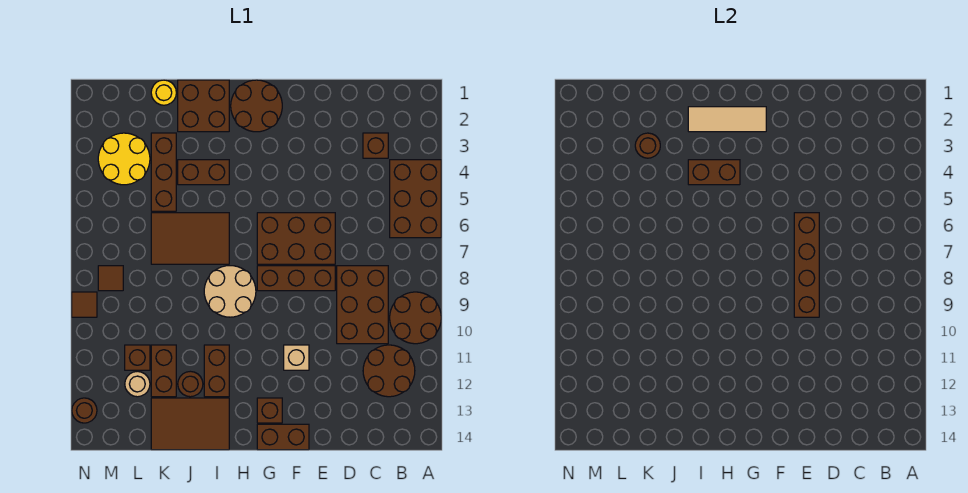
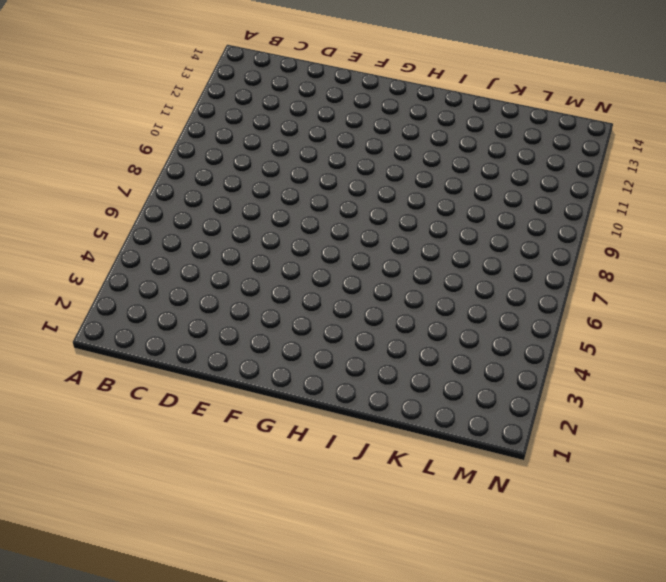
none -> brown brick A4:B6 level 1
none -> brown round brick A9:B10 level 1
none -> brown round brick B11:C12 level 1
none -> brown brick C3 level 1

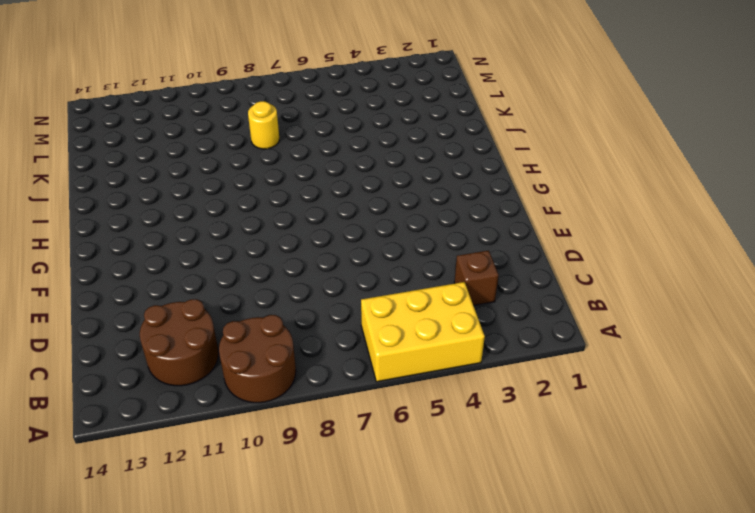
yellow brick A4:B6 level 1 -> brown brick A4:B6 level 1
yellow round brick K8 level 1 -> yellow round brick K1 level 1
none -> brown brick C8:D10 level 1
none -> brown brick E6:G7 level 1
none -> brown brick E8:G8 level 1
none -> tan brick F11 level 1

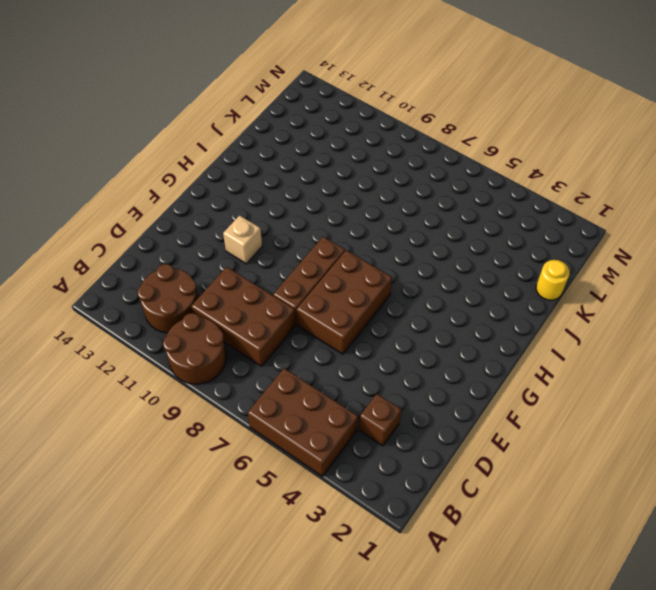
none -> brown brick F14:G14 level 1
none -> brown round brick G1:H2 level 1
none -> brown brick G13 level 1
none -> tan round brick H8:I9 level 1

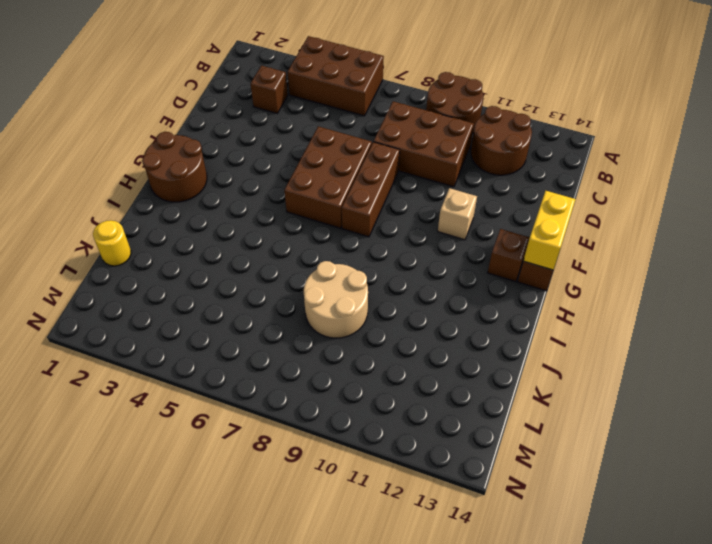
yellow brick F14:G14 level 2 -> none
tan round brick J8:K9 level 1 -> tan round brick H8:I9 level 1
none -> brown brick I1:J2 level 1
none -> brown brick I4:J4 level 1
none -> brown tile I6:K7 level 1
none -> brown brick I11:I12 level 1

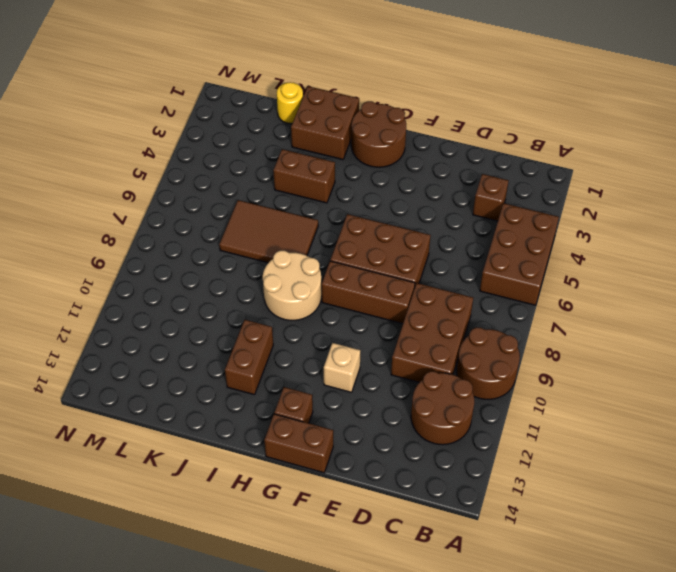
none -> brown tile I13:K14 level 1
none -> brown round brick J12 level 1
none -> brown brick K3:K5 level 1
none -> brown brick K11:K12 level 1

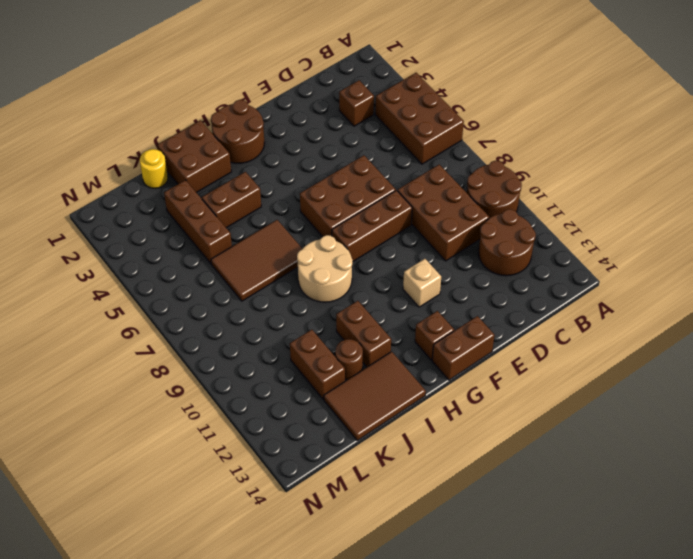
none -> yellow round brick L3:M4 level 1
none -> brown brick L11 level 1
none -> tan round brick L12 level 1
none -> brown tile M8 level 1

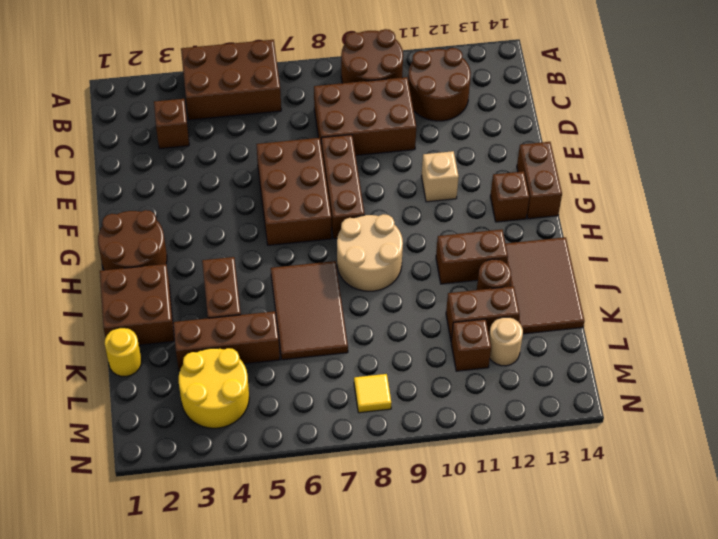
yellow tile M8 level 1 -> brown tile M8 level 1
none -> brown tile N9 level 1
none -> brown round brick N13 level 1
none -> brown brick E6:E9 level 2
none -> tan tile G2:I2 level 2

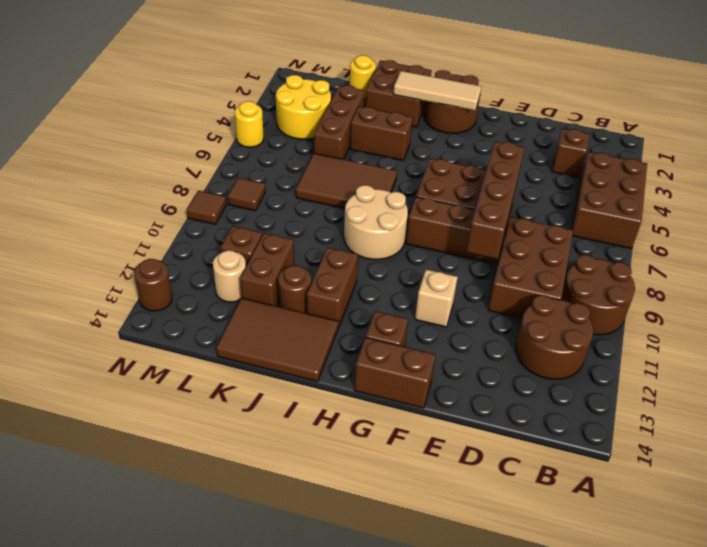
yellow round brick N5 level 1 -> none
none -> brown brick H4:I4 level 2
none -> brown round brick K3 level 2

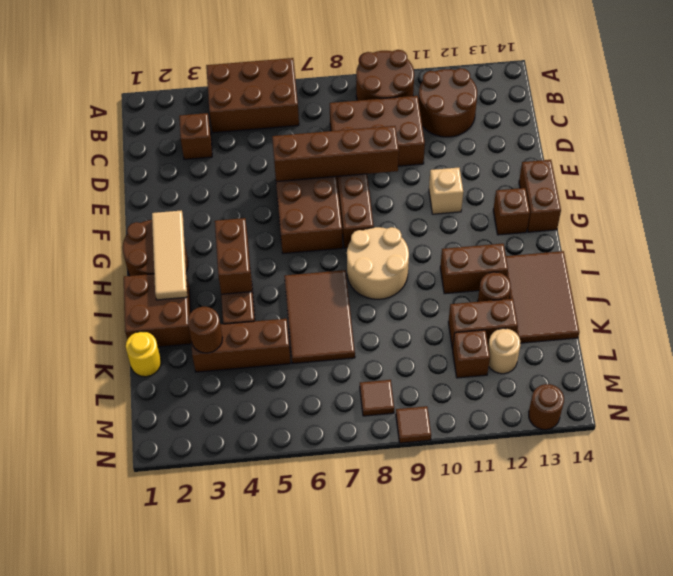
none -> yellow round brick L3:M4 level 1

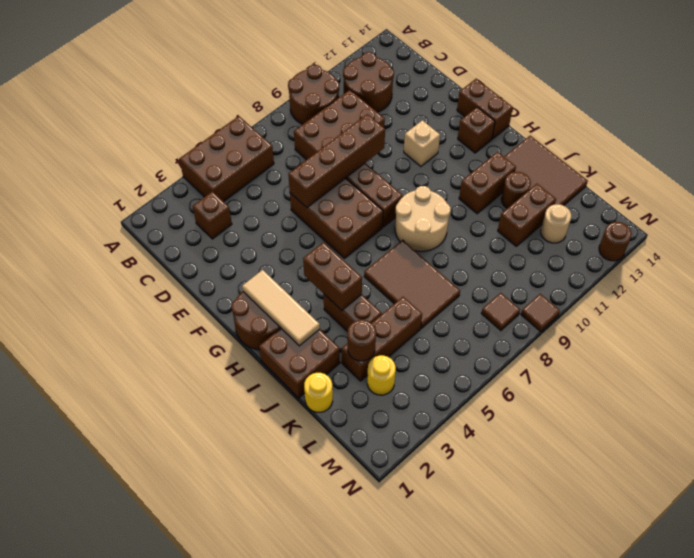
yellow round brick L3 level 1 -> yellow round brick L3:M4 level 1
none -> brown brick L11 level 1

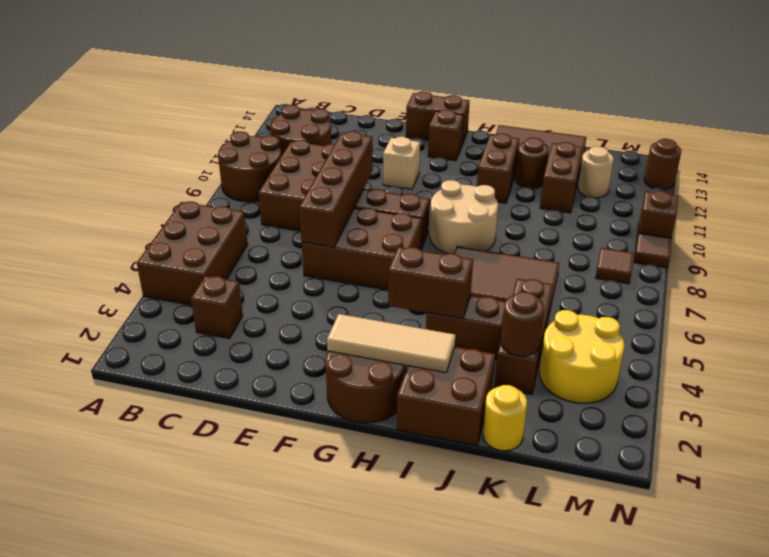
brown brick N10 level 1 -> brown brick L11 level 1

